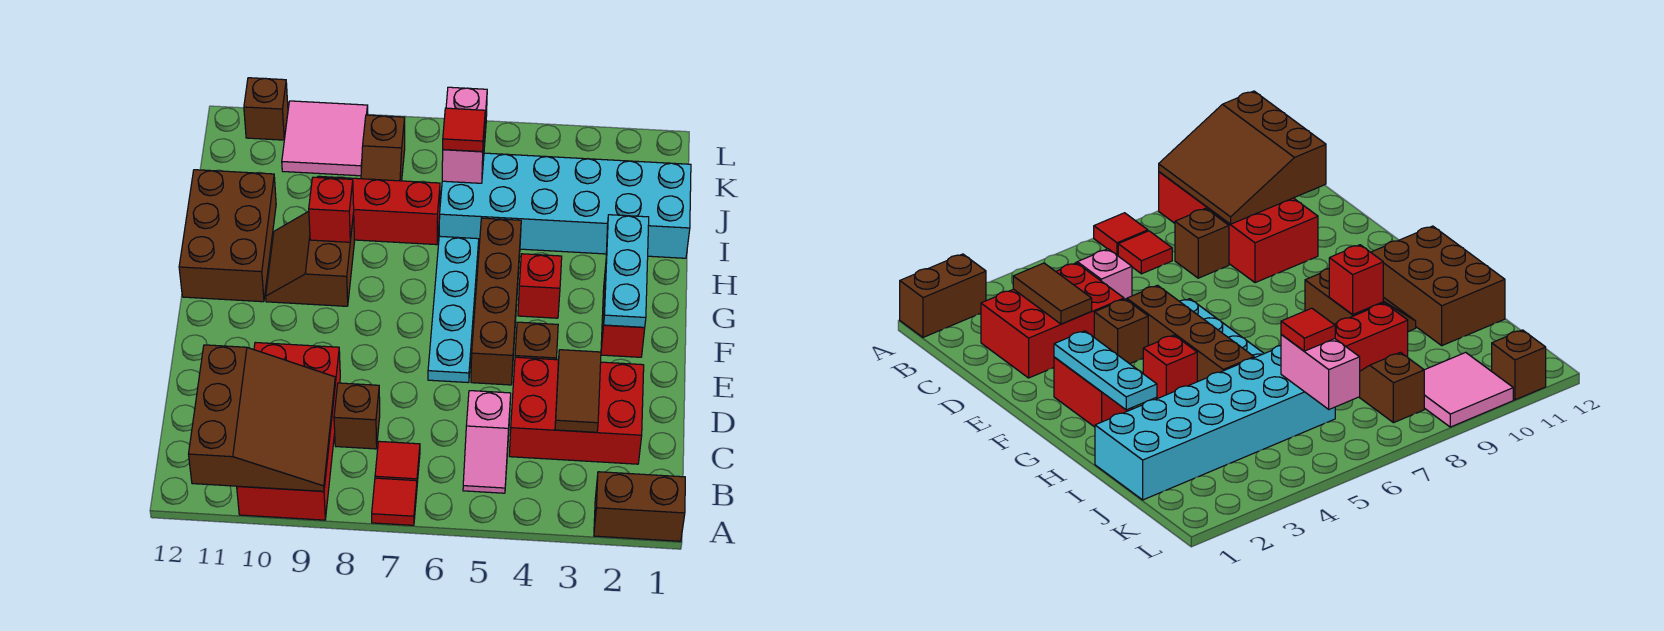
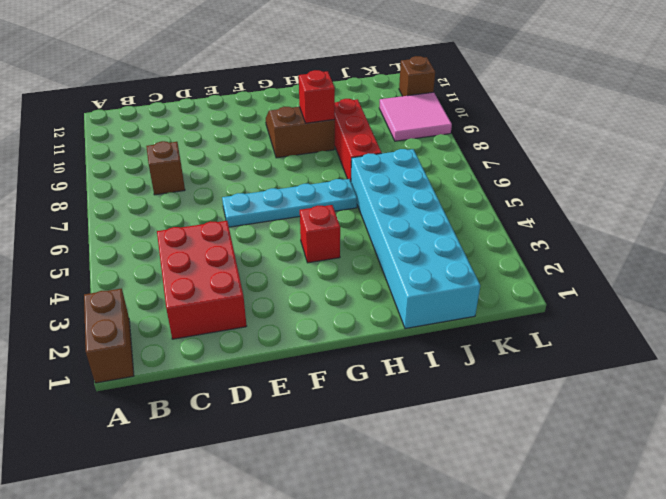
none -> red tile A7 level 1
none -> red brick A9:D10 level 1
none -> pink slope B5:C5 level 1 top C

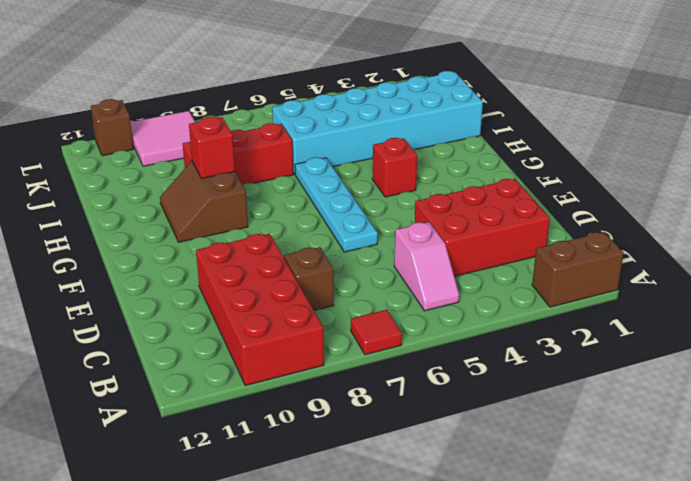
none -> red tile B7 level 1
none -> brown brick E4 level 1
none -> brown brick E5:H5 level 1

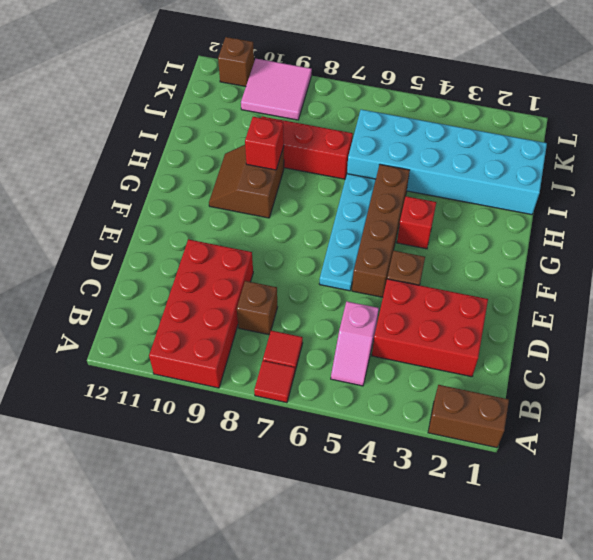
none -> red brick F2:G2 level 1
none -> brown brick G11:I12 level 1
none -> brown slope J8:K8 level 1 top K

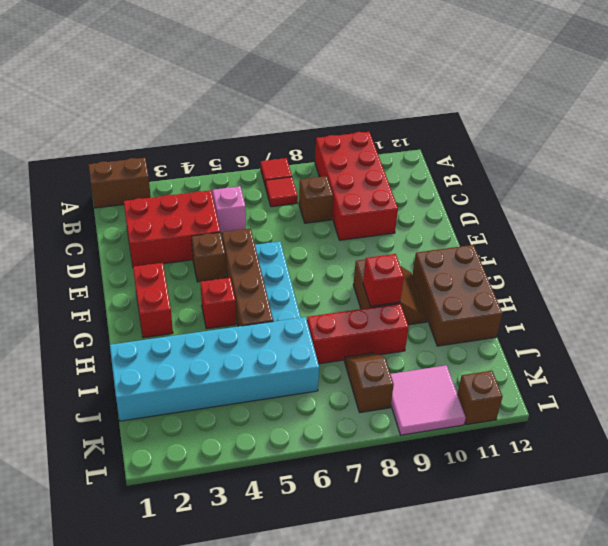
none -> brown slope A9:C11 level 2 top 11
none -> brown tile C3:D3 level 2
none -> cyan plate F2:H2 level 2

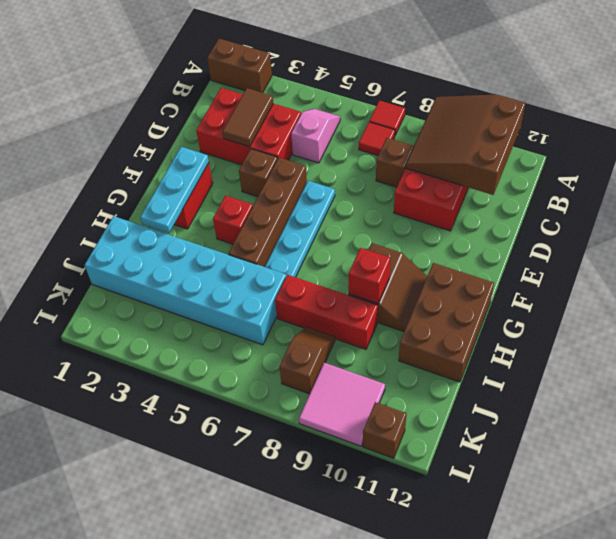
none -> pink brick J6:K6 level 2
none -> red tile J6 level 3

